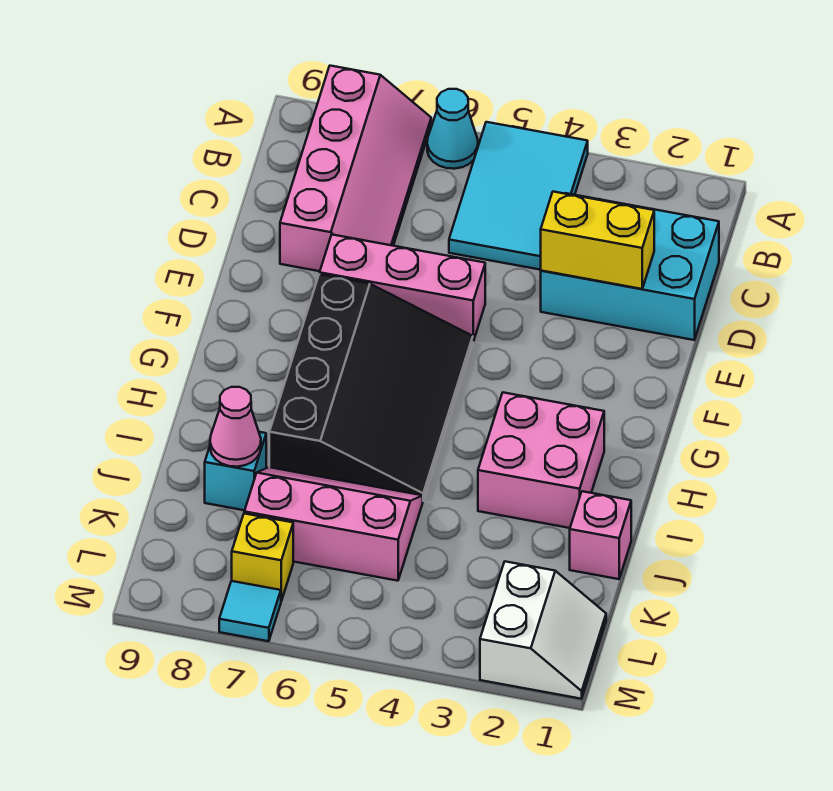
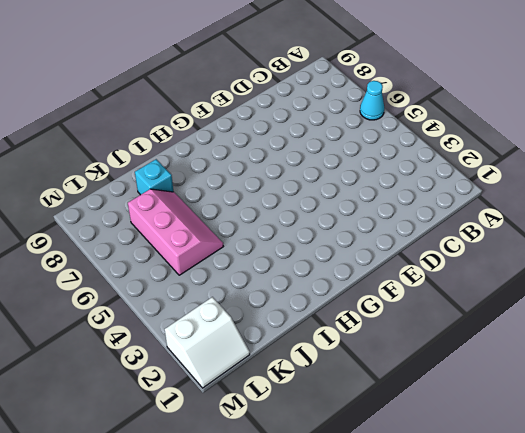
none -> cyan tile A4:C5 level 1
none -> pink slope A7:D8 level 1 top 8
none -> cyan brick C1:D3 level 1

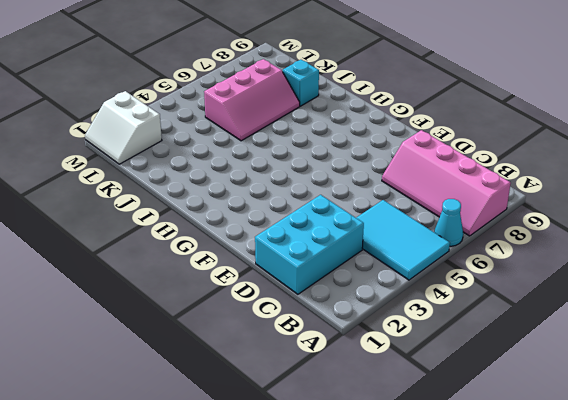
none -> pink brick E5:E7 level 1
none -> black slope F5:I7 level 1 top 7
none -> pink brick H2:I3 level 1

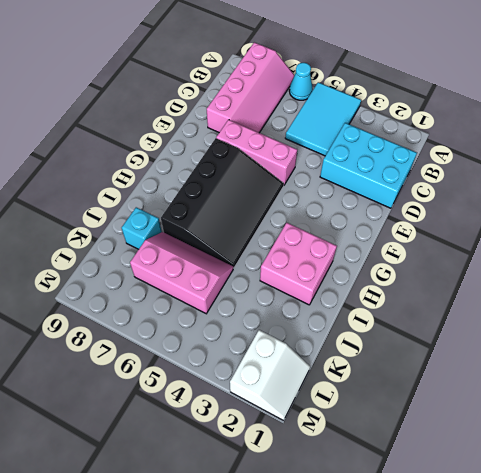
none -> pink brick J1 level 1
none -> yellow brick L7 level 1
none -> cyan tile M7 level 1

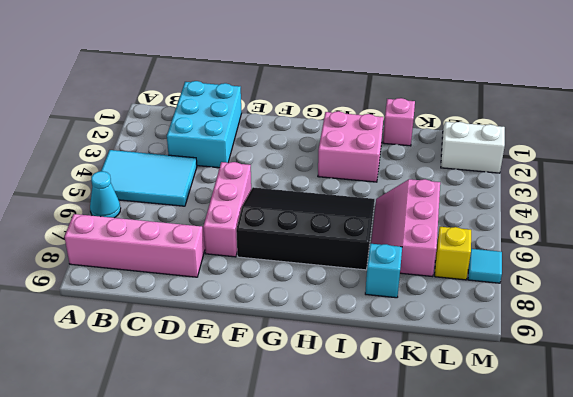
none -> yellow brick D2:D3 level 2
none -> pink cone J8 level 2

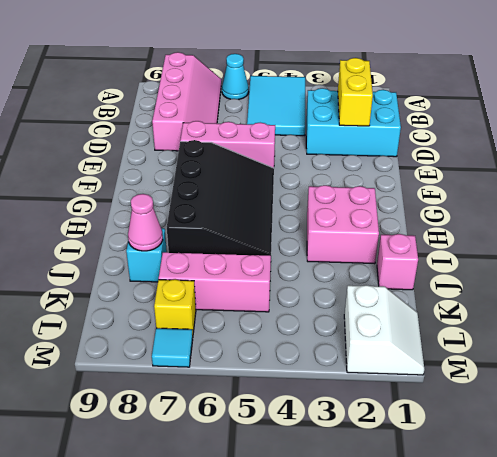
yellow brick C2:D2 level 2 -> yellow brick D2:D3 level 2

